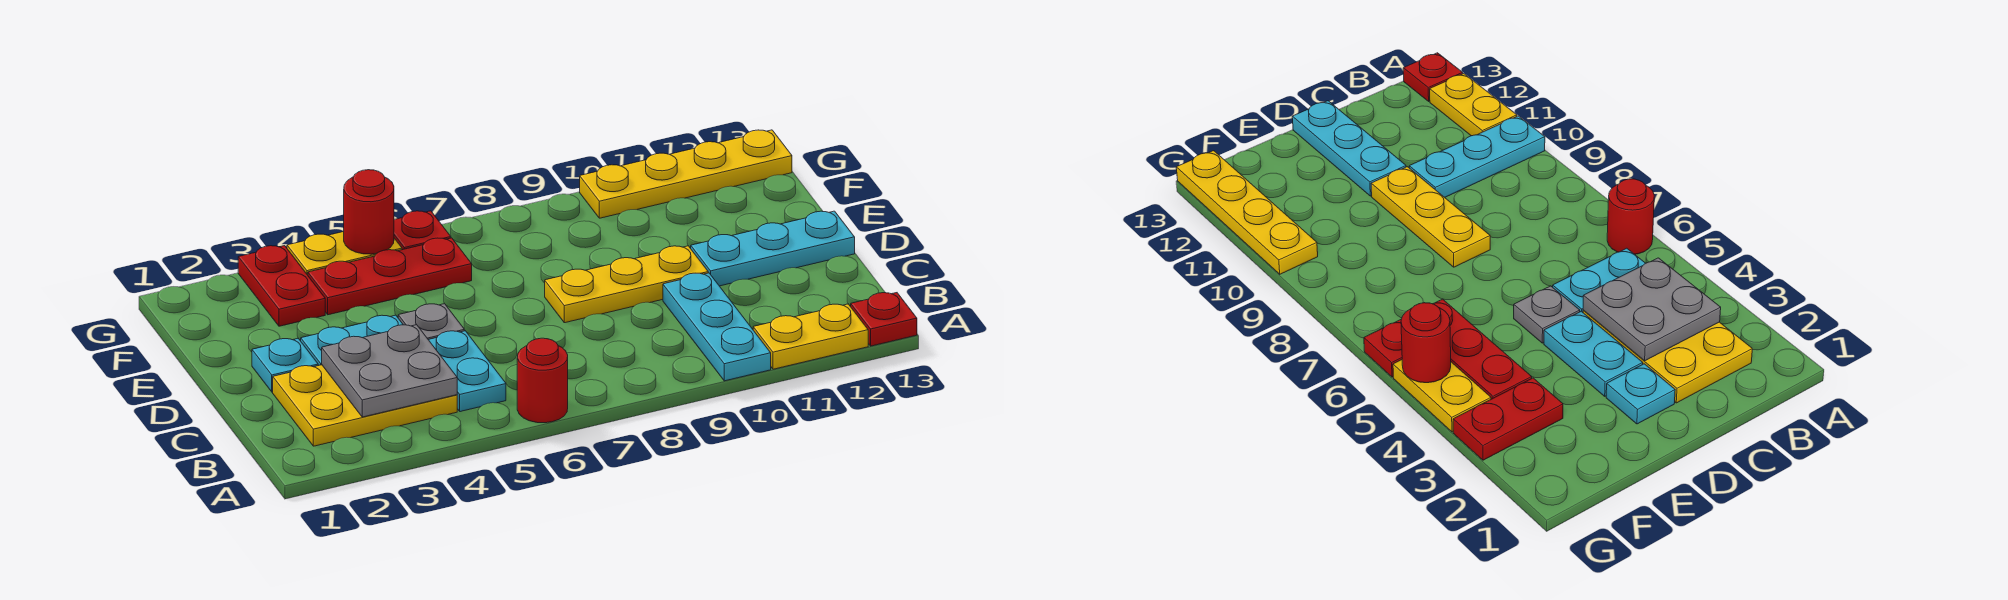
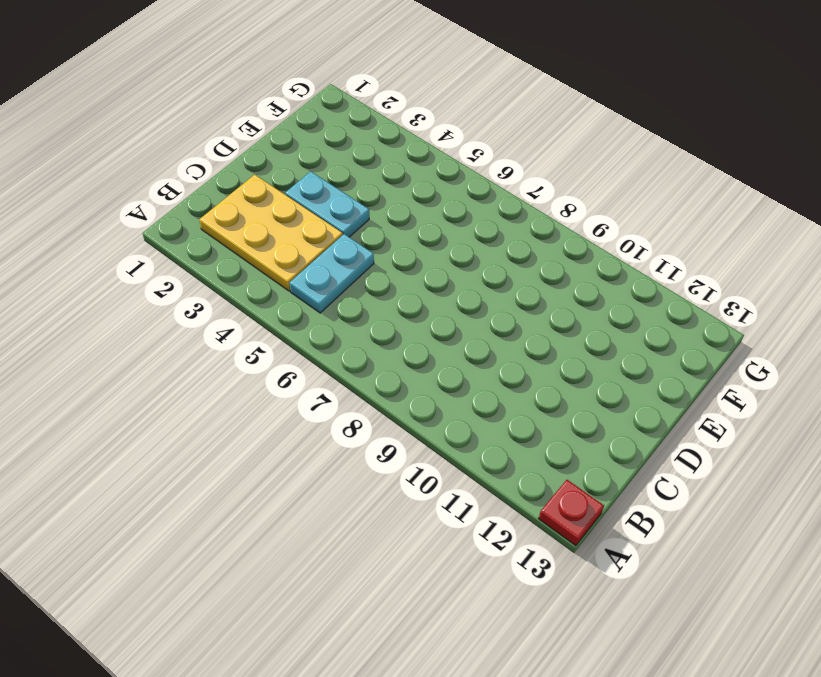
none -> red round brick A6 level 1
none -> cyan plate A10:C10 level 1
none -> yellow plate A11:A12 level 1

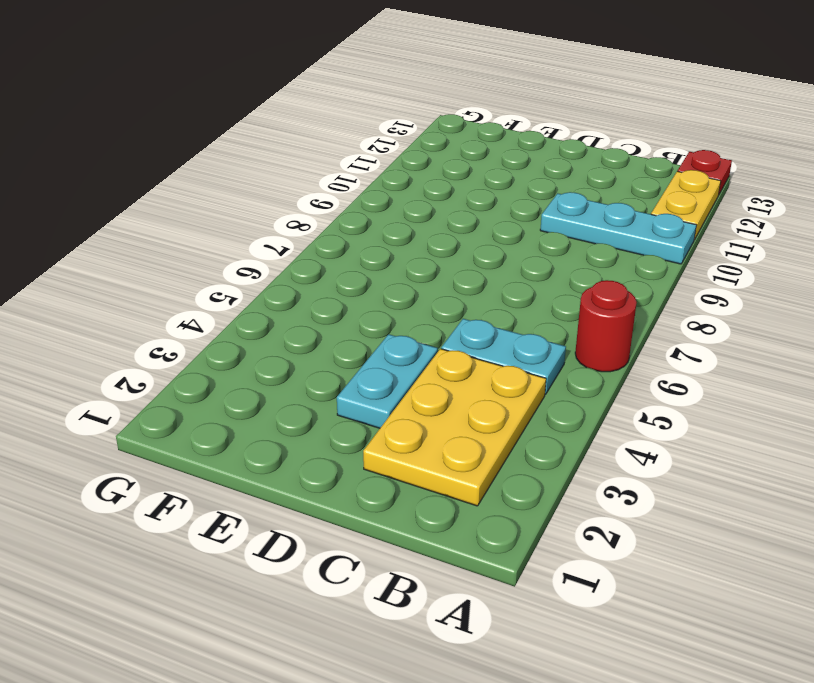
none -> cyan plate D2 level 1
none -> grey plate D5 level 1
none -> yellow plate D8:D10 level 1

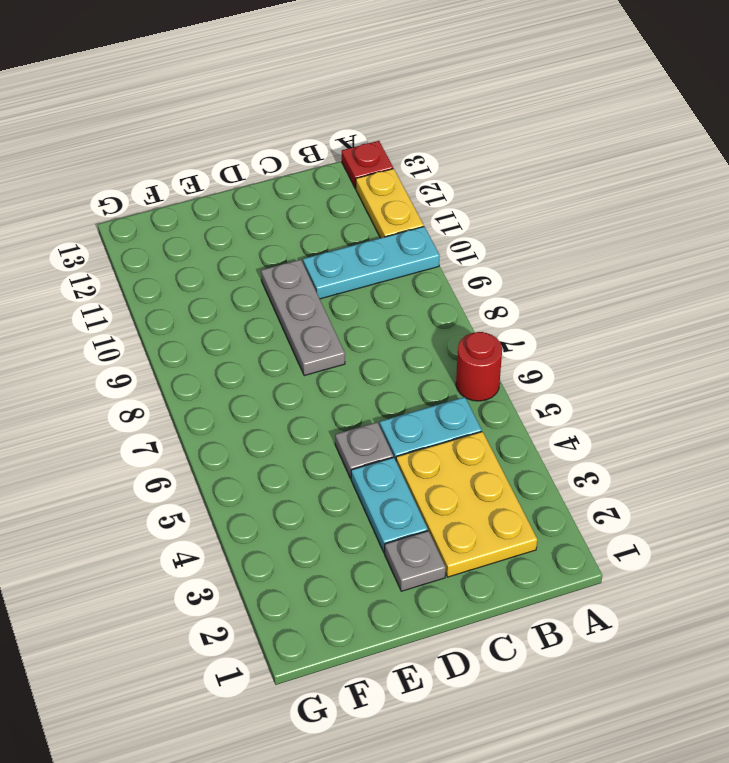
grey plate D2 level 1 -> cyan plate D2 level 1
grey plate D8:D10 level 1 -> yellow plate D8:D10 level 1
none -> cyan plate D11:D13 level 1
none -> red plate F3:G3 level 1
none -> red plate F4:F6 level 1

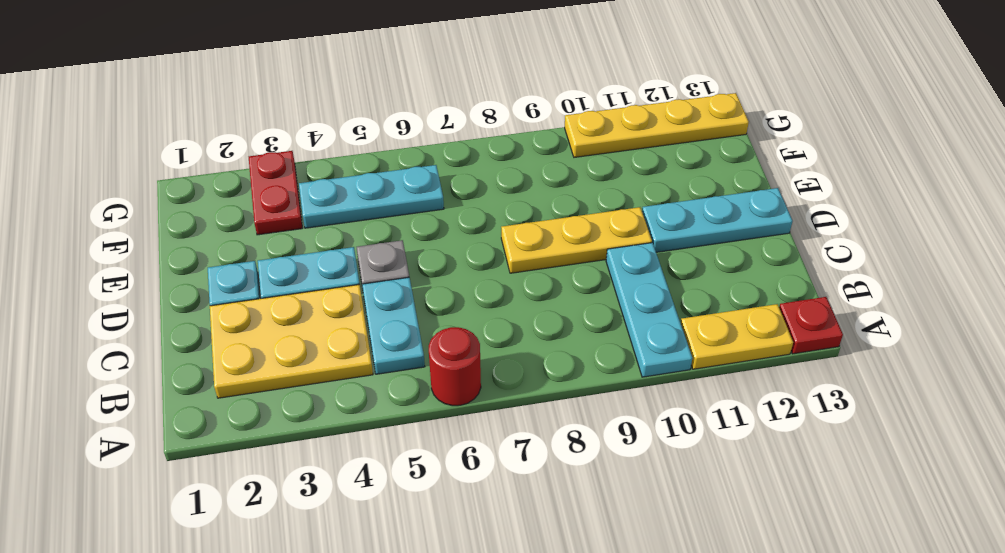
cyan plate F4:F6 level 1 -> red plate F4:F6 level 1
none -> yellow plate G4:G5 level 1
none -> red plate G6 level 1
none -> grey plate B3:C4 level 2

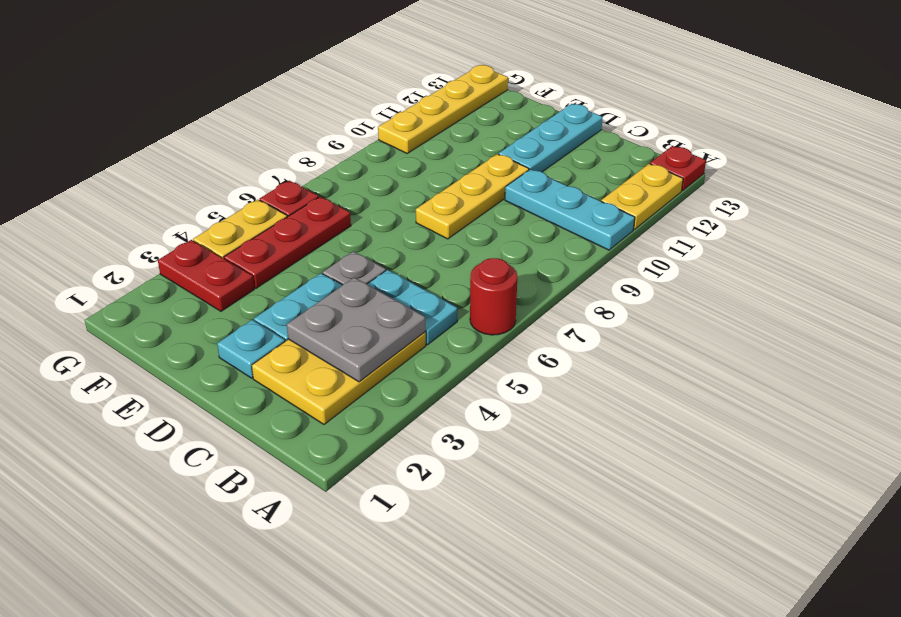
none -> red round brick G5 level 2

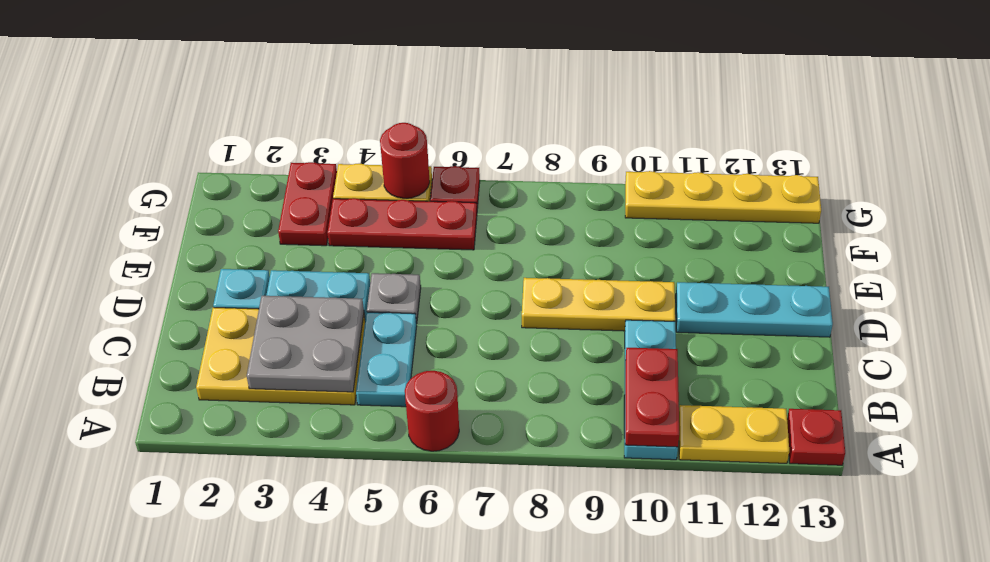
red plate A10:B10 level 2 -> none

